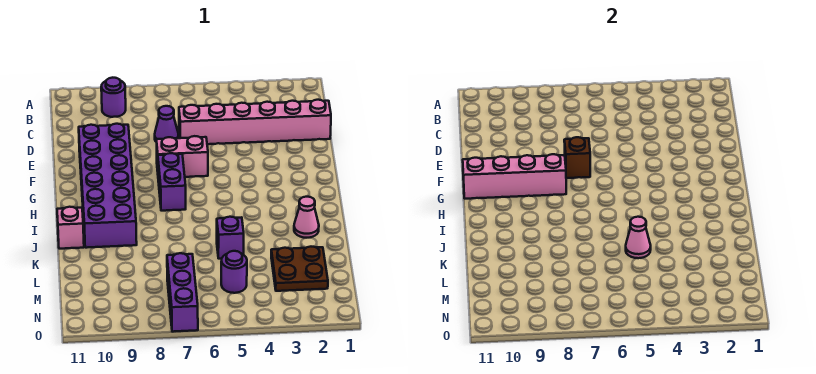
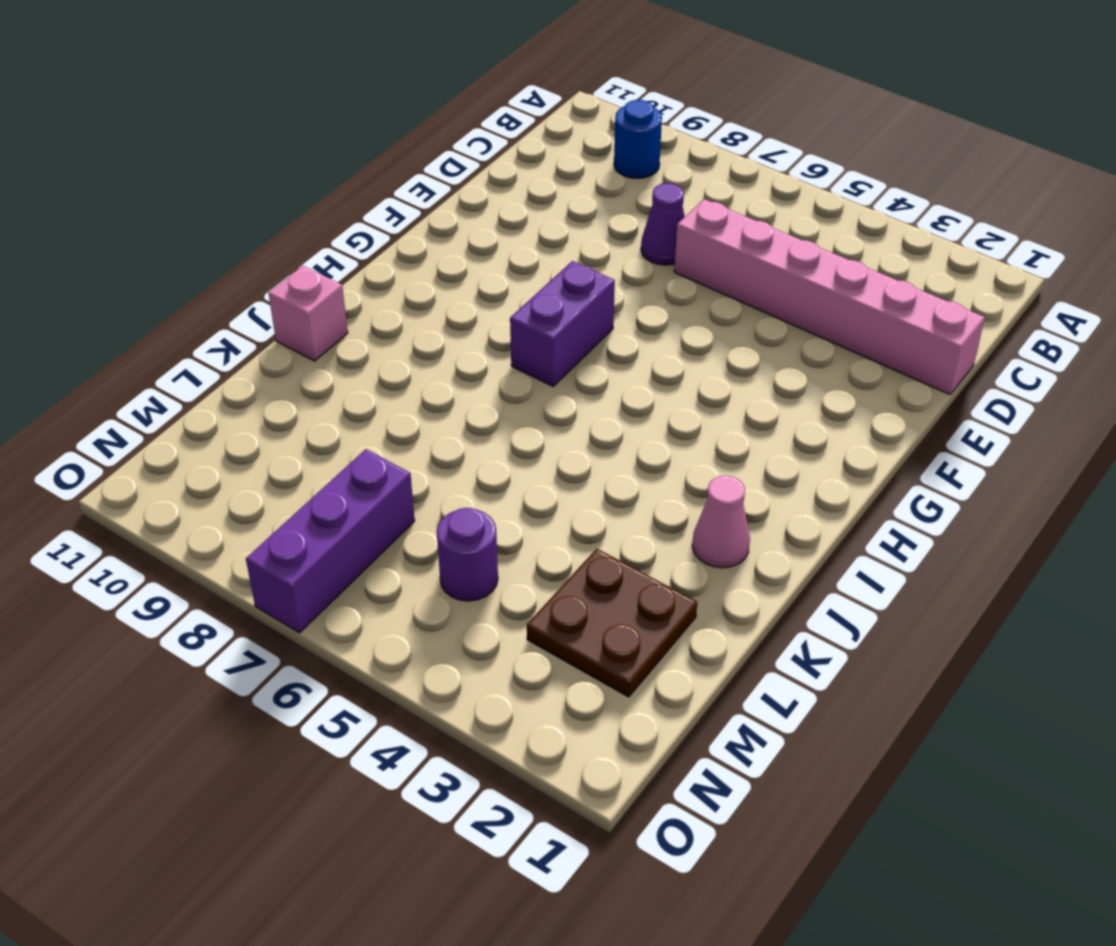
blue round brick B9 level 1 -> purple round brick B9 level 1
none -> purple brick E9:J10 level 1
none -> pink brick F6:F7 level 1
none -> purple brick K5 level 1

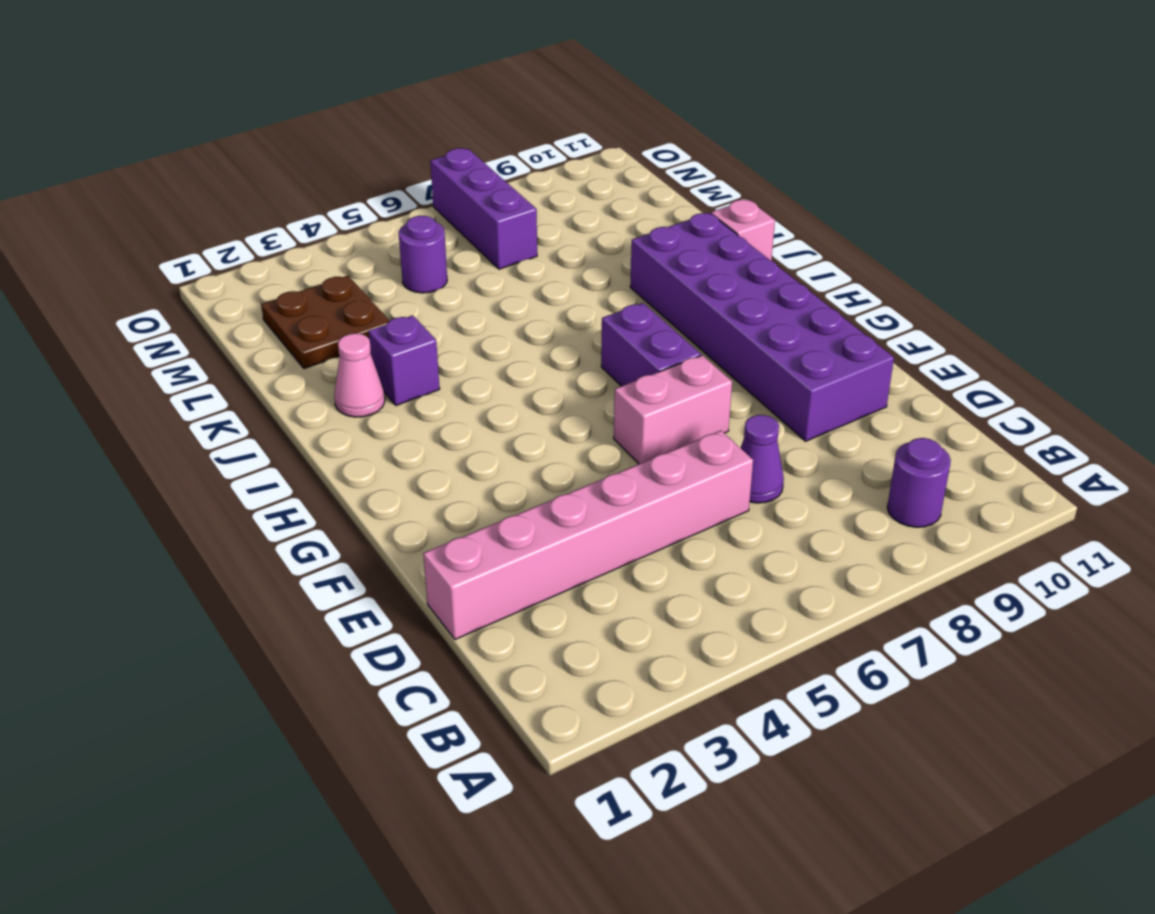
purple brick J3 level 1 -> purple brick K5 level 1
none -> brown brick F7 level 2
none -> pink brick G8:G11 level 2
none -> pink cone K5 level 2

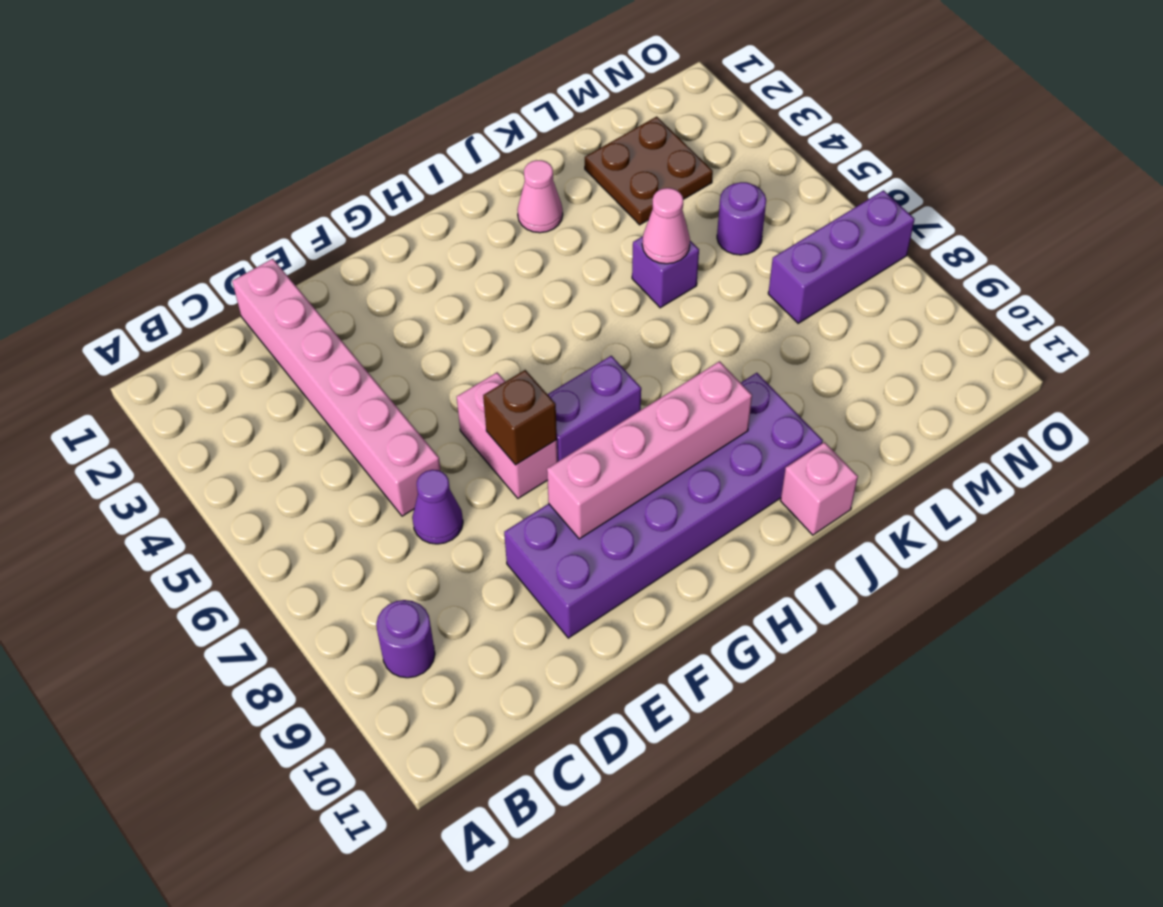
pink brick F9:I9 level 2 -> pink brick G8:G11 level 2

